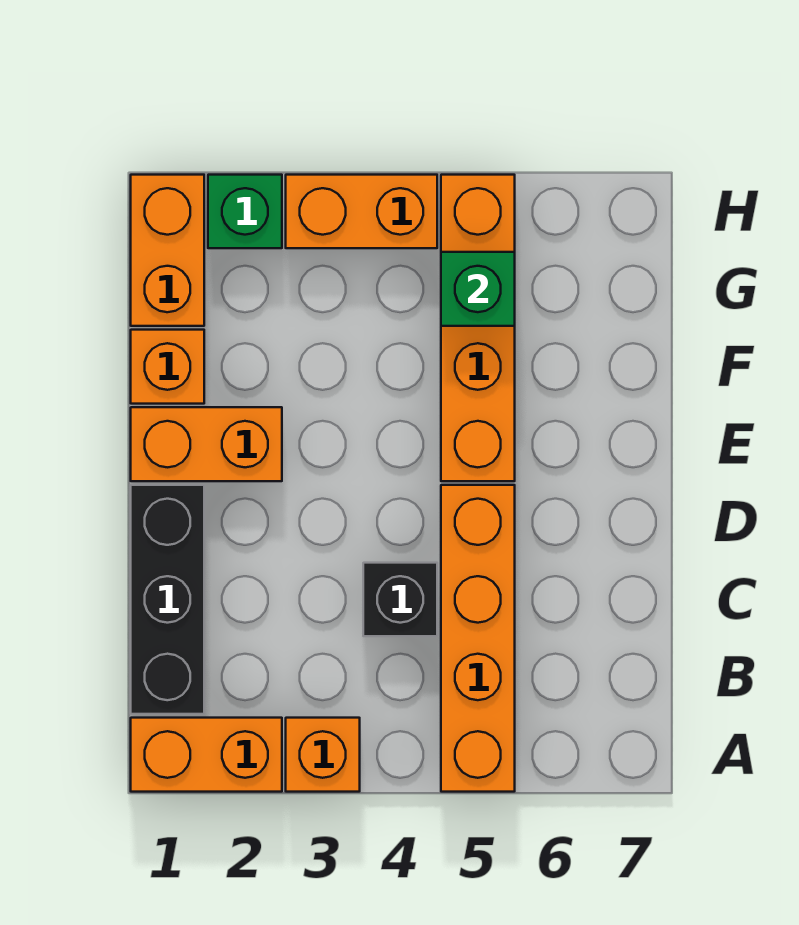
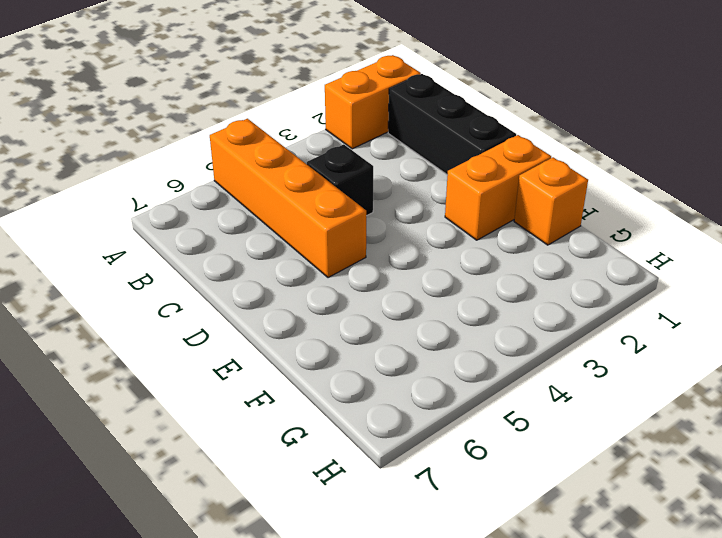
none -> orange brick A3 level 1
none -> orange brick E5:H5 level 1
none -> orange brick G1:H1 level 1

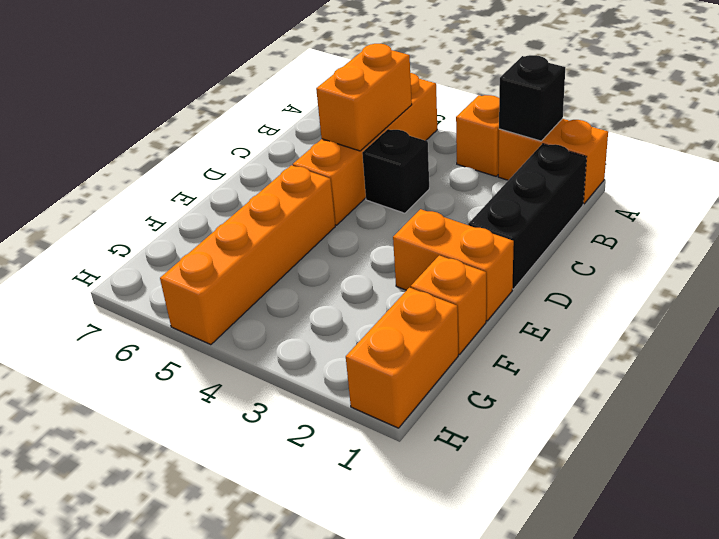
black brick A2 level 2 -> none
orange brick B5:C5 level 2 -> orange brick H3:H4 level 1
none -> green brick H2 level 1
none -> green brick G5 level 2

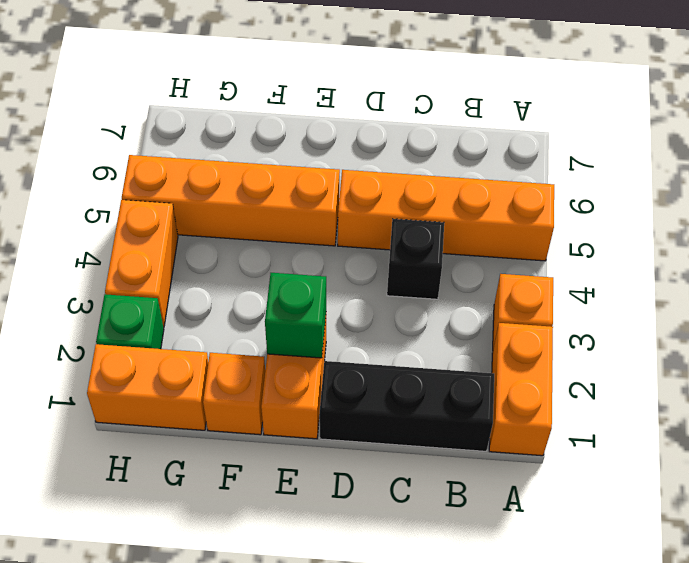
green brick E2 level 2 -> green brick G5 level 2

